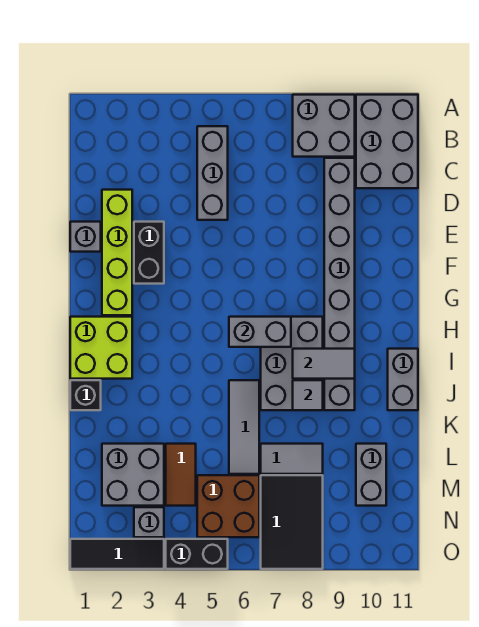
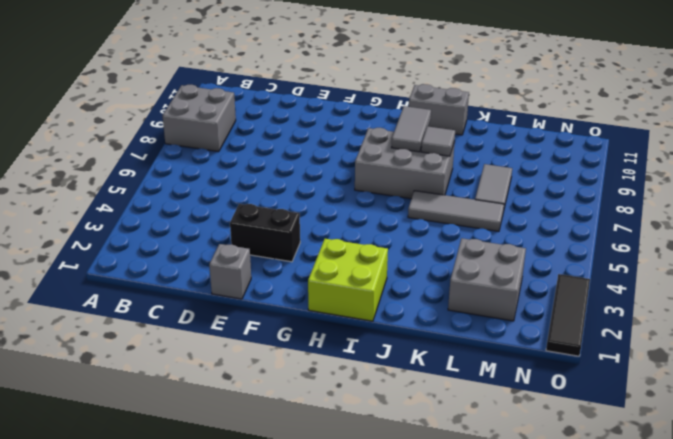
none -> grey brick A10:C11 level 1
none -> grey brick B5:D5 level 1
none -> grey brick C9:J9 level 1

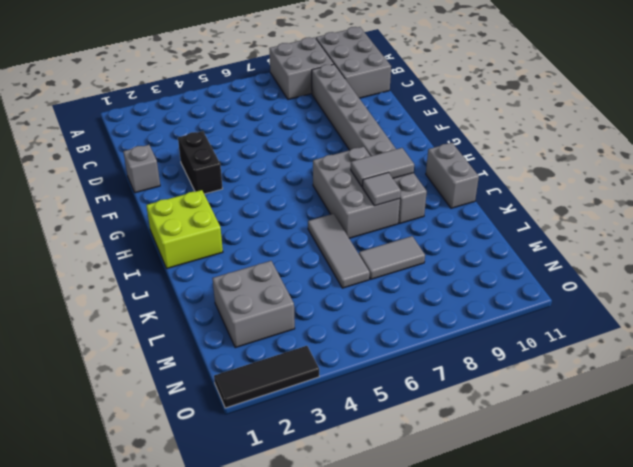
none -> grey brick B5:D5 level 1
none -> lime brick D2:G2 level 1
none -> black brick J1 level 1

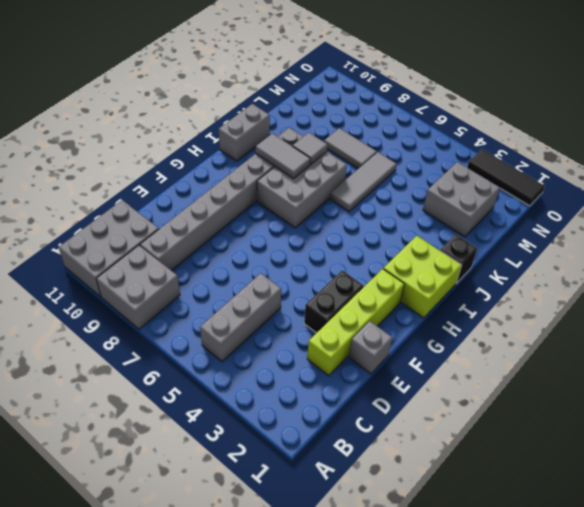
none -> brown tile L4:M4 level 1
none -> grey brick L10:M10 level 1
none -> brown brick M5:N6 level 1

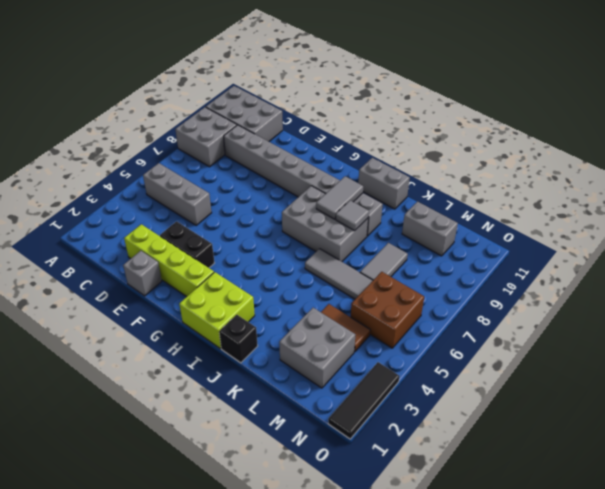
none -> black tile M7:O8 level 1
none -> grey brick N3 level 1
none -> black brick O4:O5 level 1

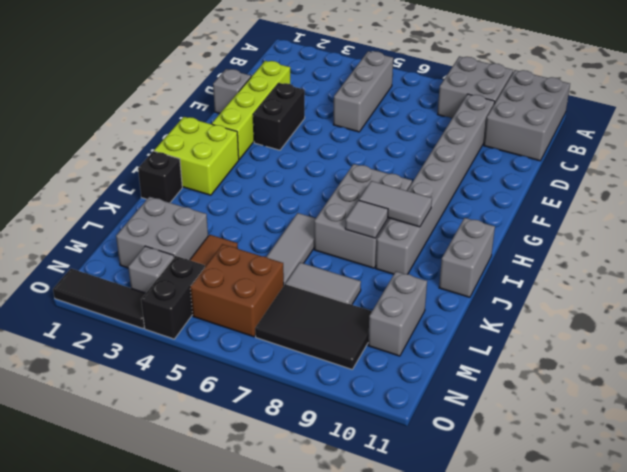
black tile M7:N9 level 1 -> black tile M7:O8 level 1
black brick N4:O4 level 1 -> black brick O4:O5 level 1
none -> grey brick H6:H7 level 2

